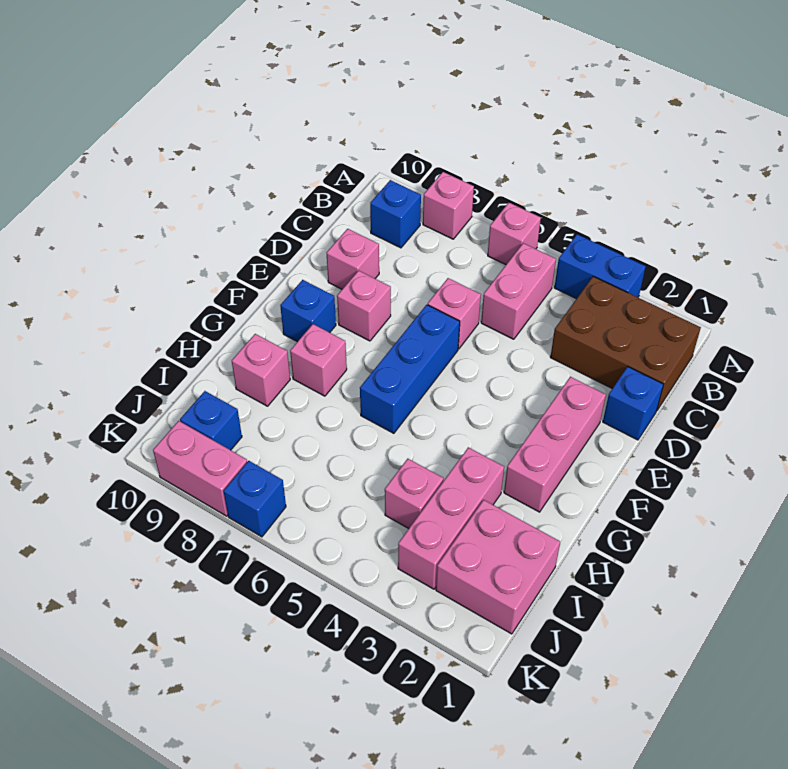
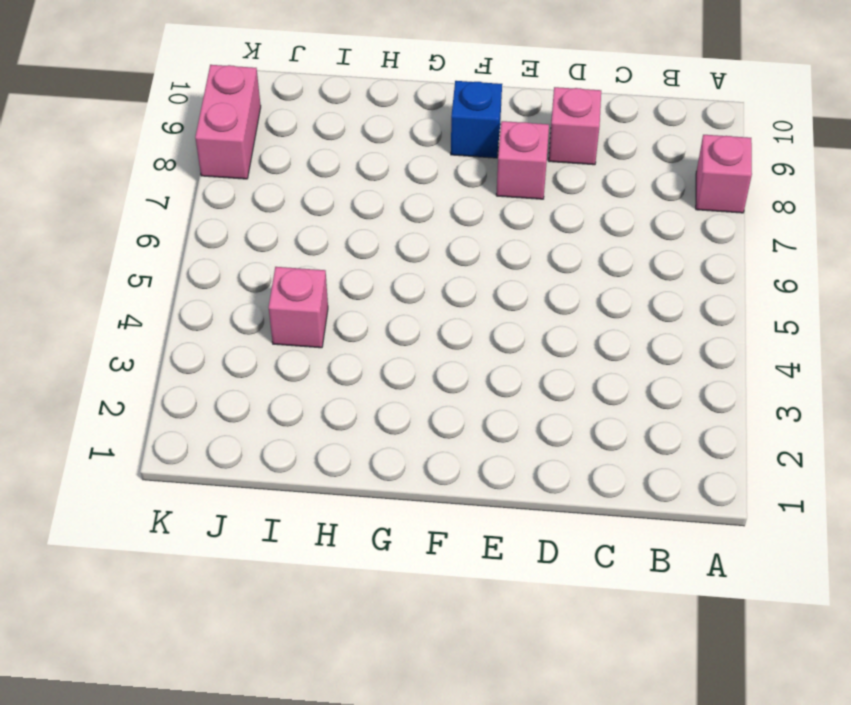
none -> blue brick A3:A4 level 1
none -> pink brick A6 level 1
none -> brown brick B1:C3 level 1

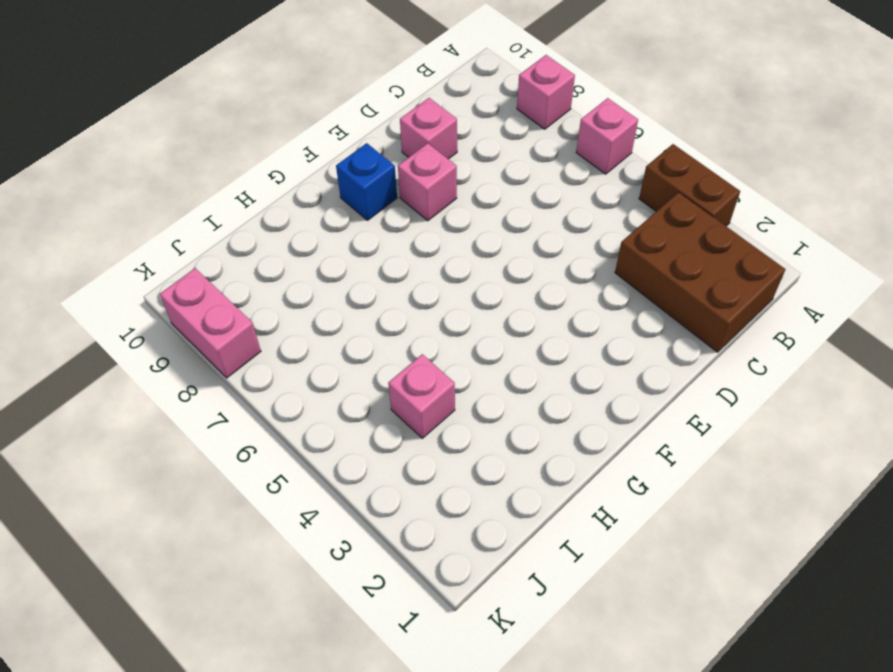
brown brick A3:A4 level 1 -> blue brick A3:A4 level 1
none -> pink brick B5:C5 level 1
none -> blue brick B9 level 1
none -> blue brick D1 level 1

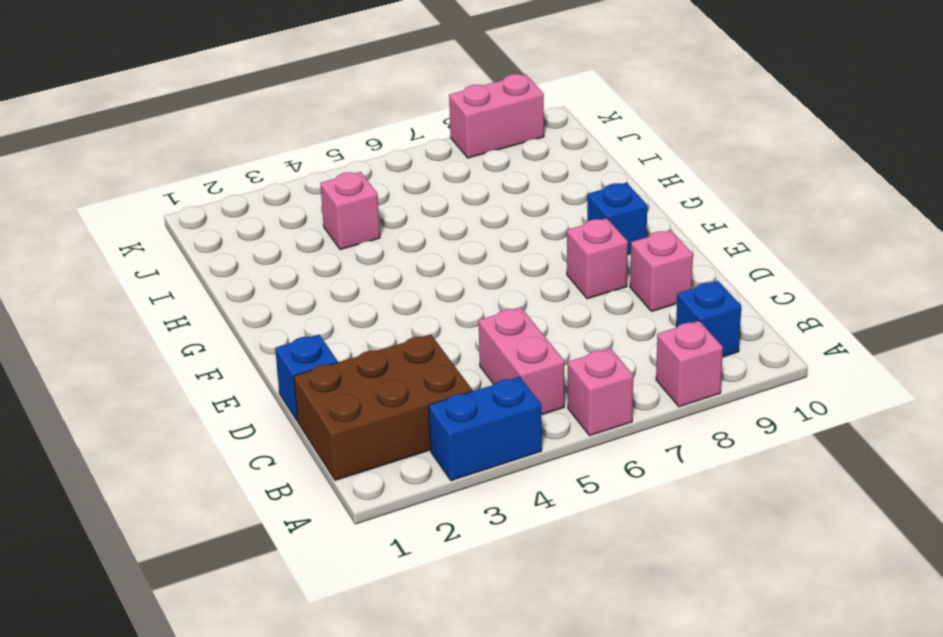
none -> pink brick D6 level 1
none -> pink brick E2:G2 level 1
none -> blue brick E6:G6 level 1

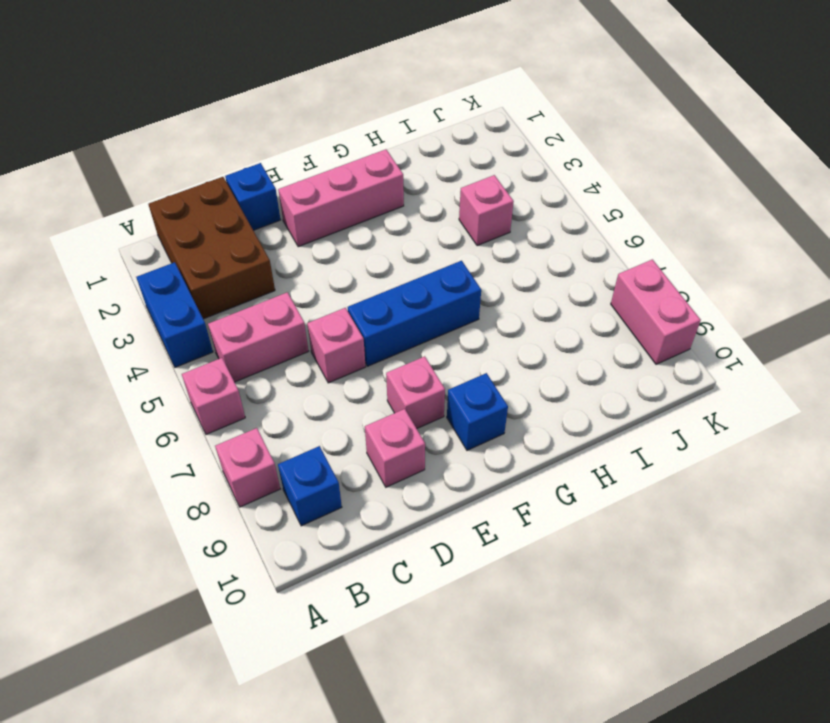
none -> pink brick G8 level 1
none -> pink brick H3:J3 level 1
none -> pink brick H9 level 1

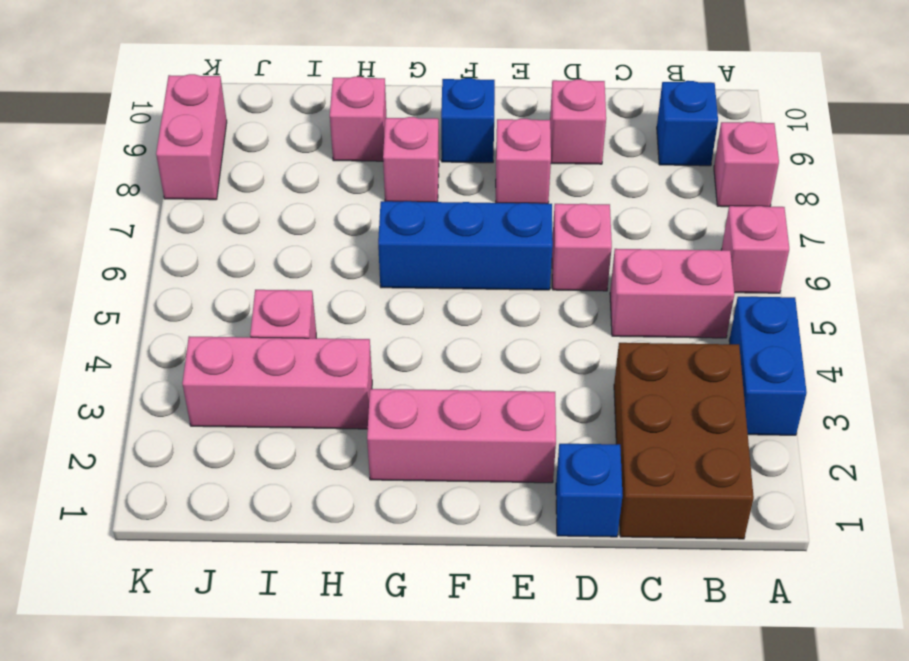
none -> pink brick I1:J2 level 1
none -> blue brick J9 level 1
none -> blue brick K7 level 1

